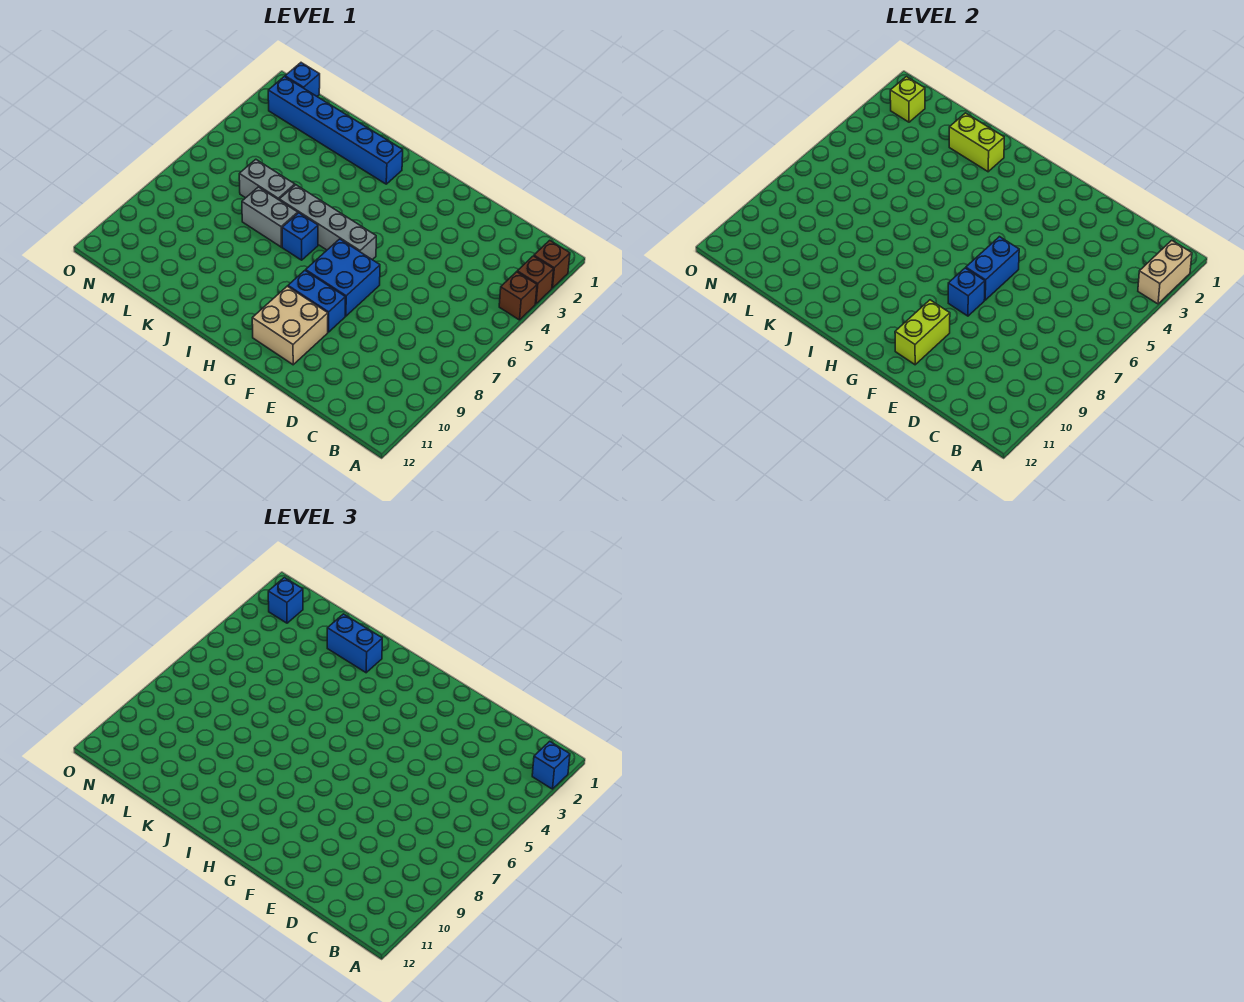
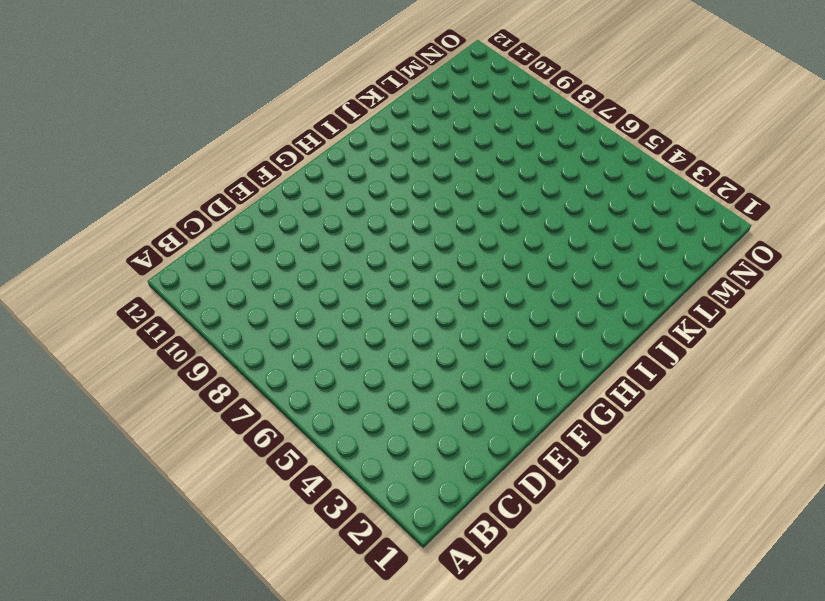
none -> brown brick A2 level 1
none -> brown brick A3 level 1
none -> brown brick A4 level 1

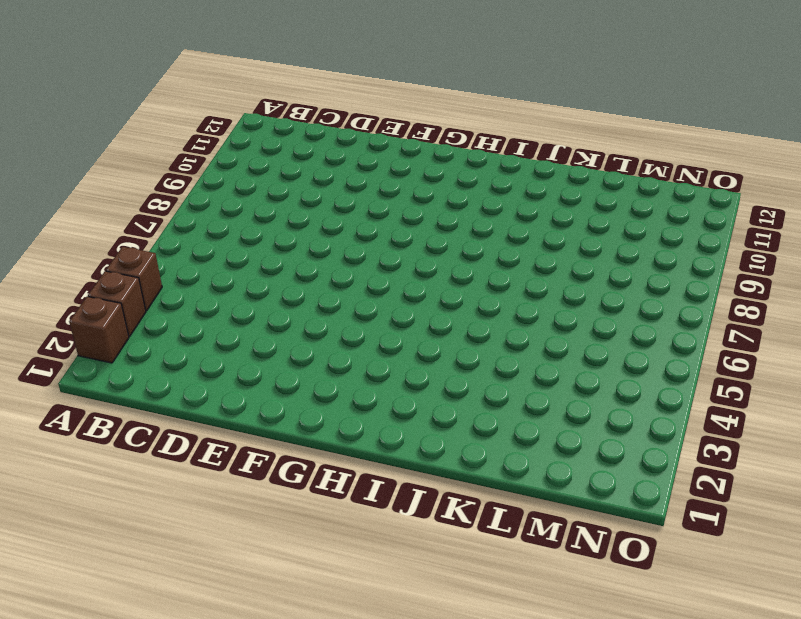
none -> blue brick F7:G8 level 1
none -> blue brick F9:G9 level 1
none -> tan brick F10:G11 level 1

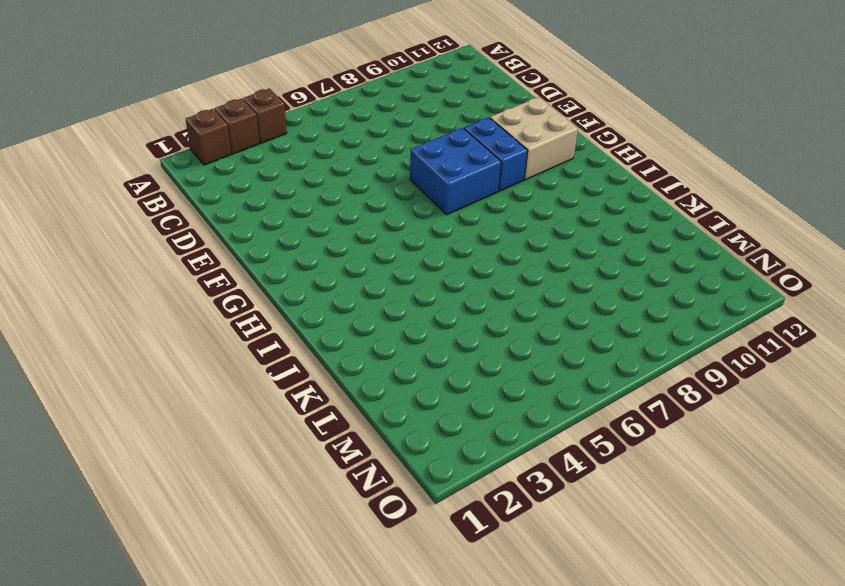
none -> grey brick G6:J6 level 1
none -> blue brick I2:N2 level 1
none -> blue brick I7 level 1

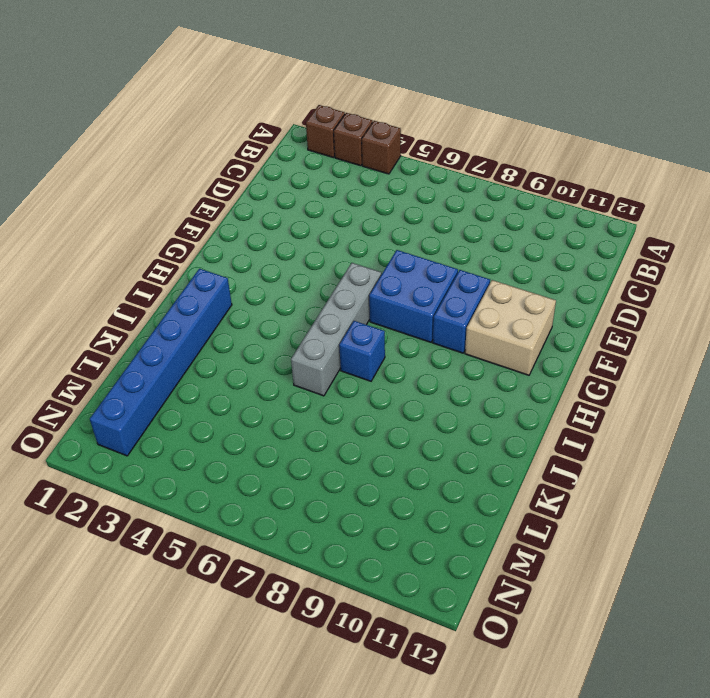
none -> grey brick J7:K7 level 1
none -> grey brick K6:L6 level 1
none -> blue brick N1 level 1

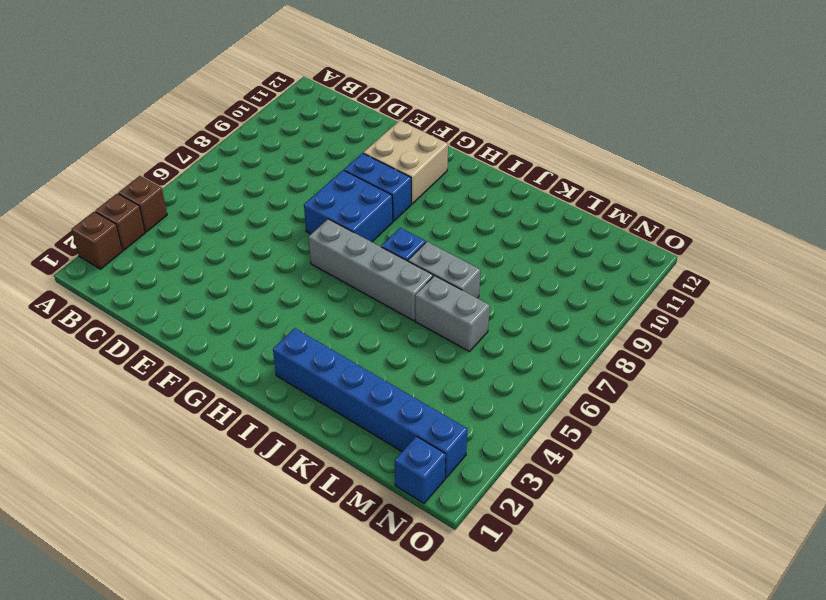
none -> tan brick A2:A3 level 2
none -> blue brick F6:F7 level 2
none -> blue brick F8 level 2

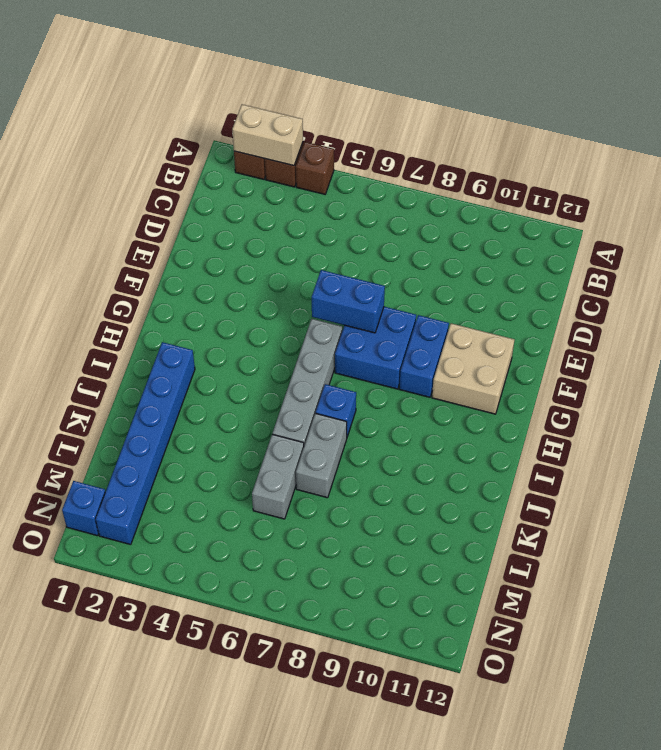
none -> blue brick F8 level 2
none -> lime brick F10:F11 level 2
none -> lime brick J2:K2 level 2

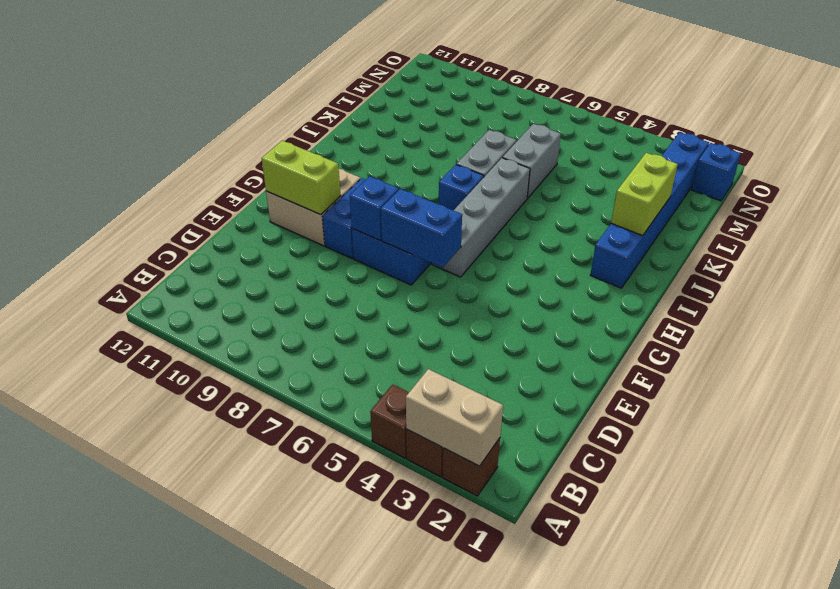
none -> lime brick N2 level 2
none -> blue brick A2 level 3
none -> blue brick J2:K2 level 3

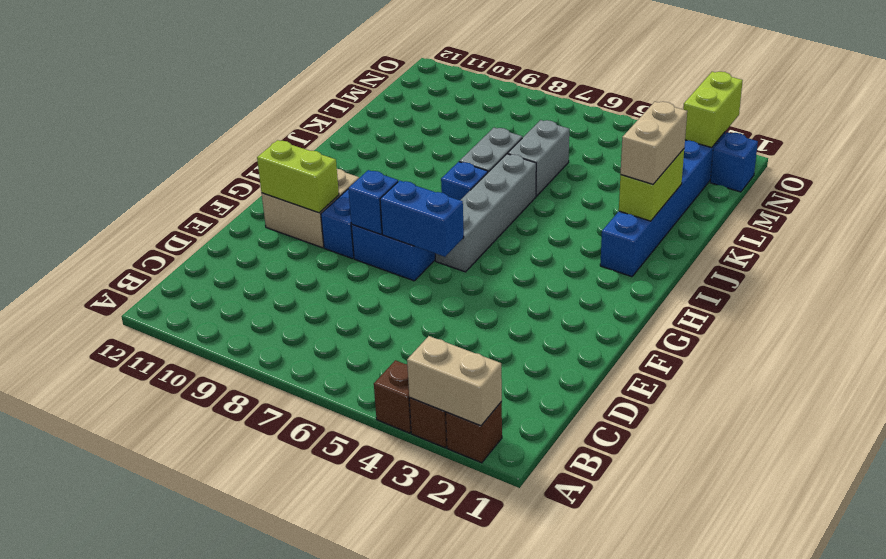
tan brick J2:K2 level 3 -> blue brick J2:K2 level 3
lime brick N2:O2 level 2 -> lime brick N2 level 2
none -> blue brick A2 level 3
none -> blue brick N2 level 3

